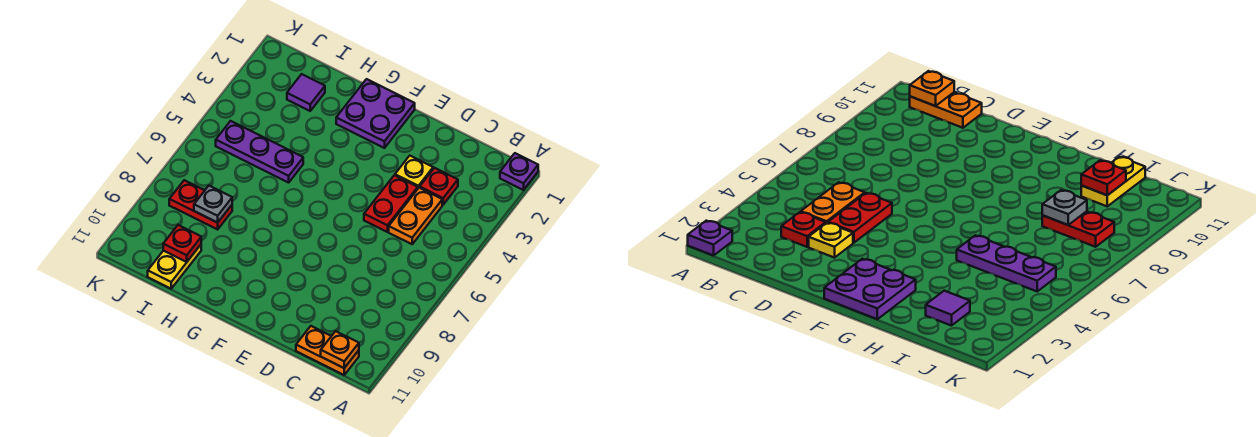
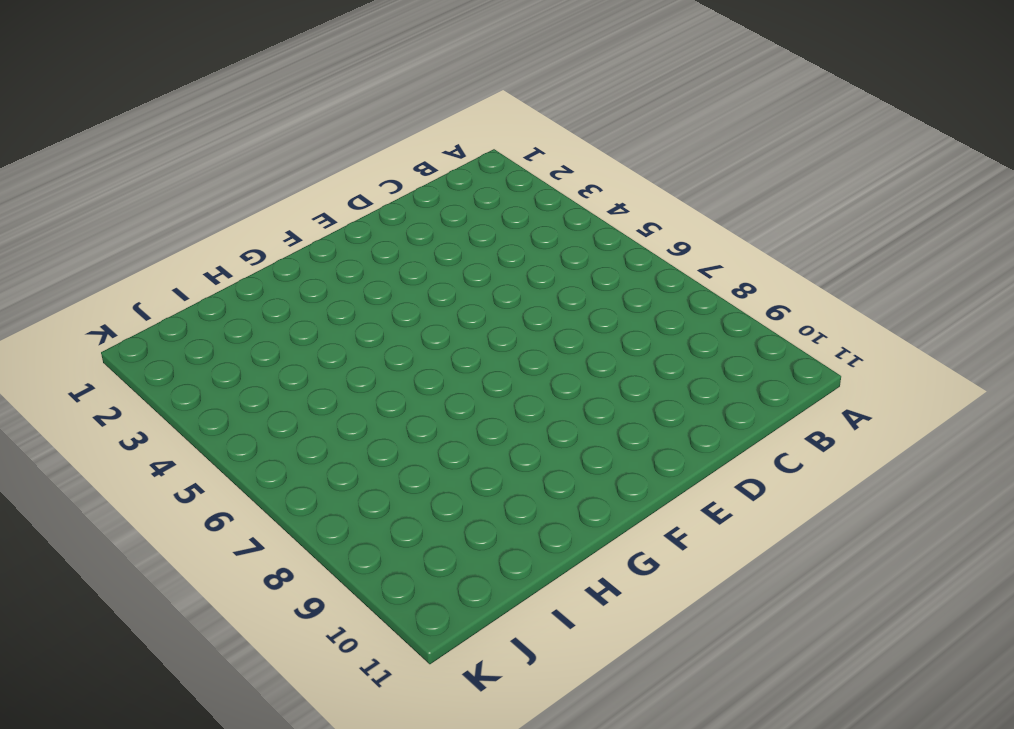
none -> purple plate A1 level 1
none -> orange plate B11:C11 level 1
none -> red plate C3 level 1

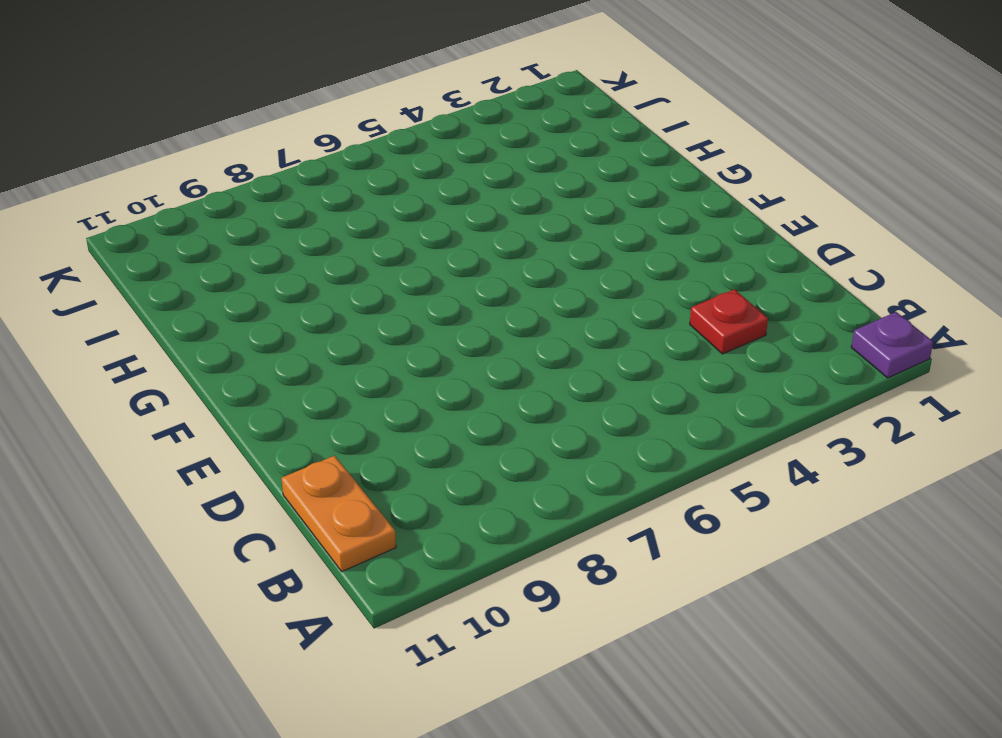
none -> orange plate C4:C5 level 1
none -> yellow plate D3 level 1
none -> red plate D4:D5 level 1

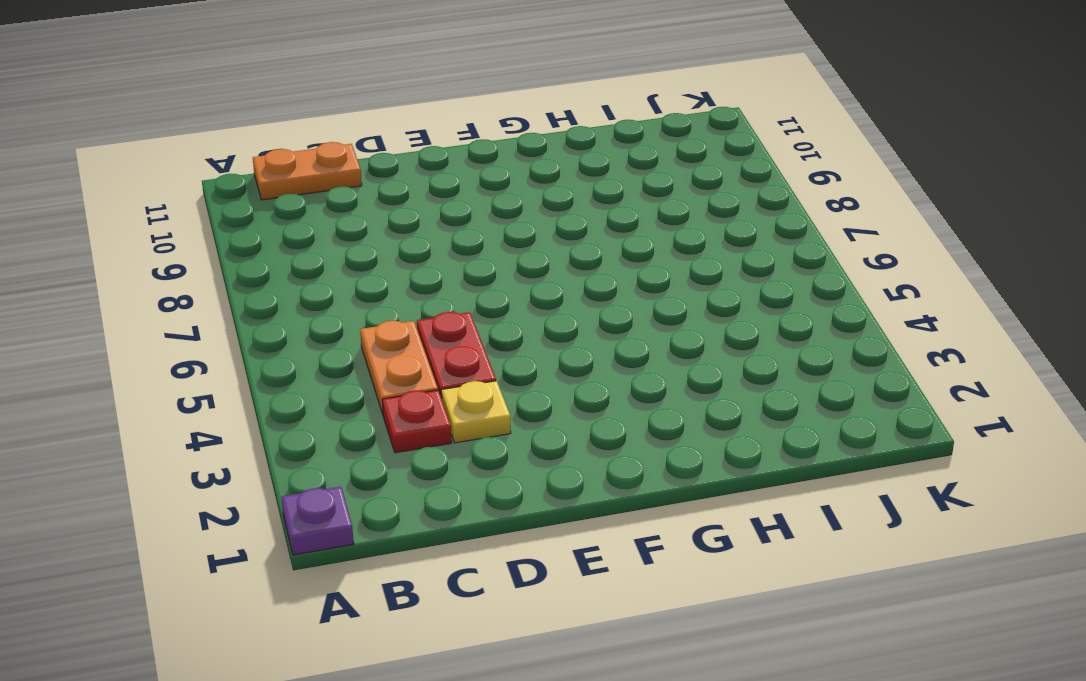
none -> purple plate F1:G2 level 1
none -> purple plate H5:J5 level 1
none -> purple tile I2 level 1

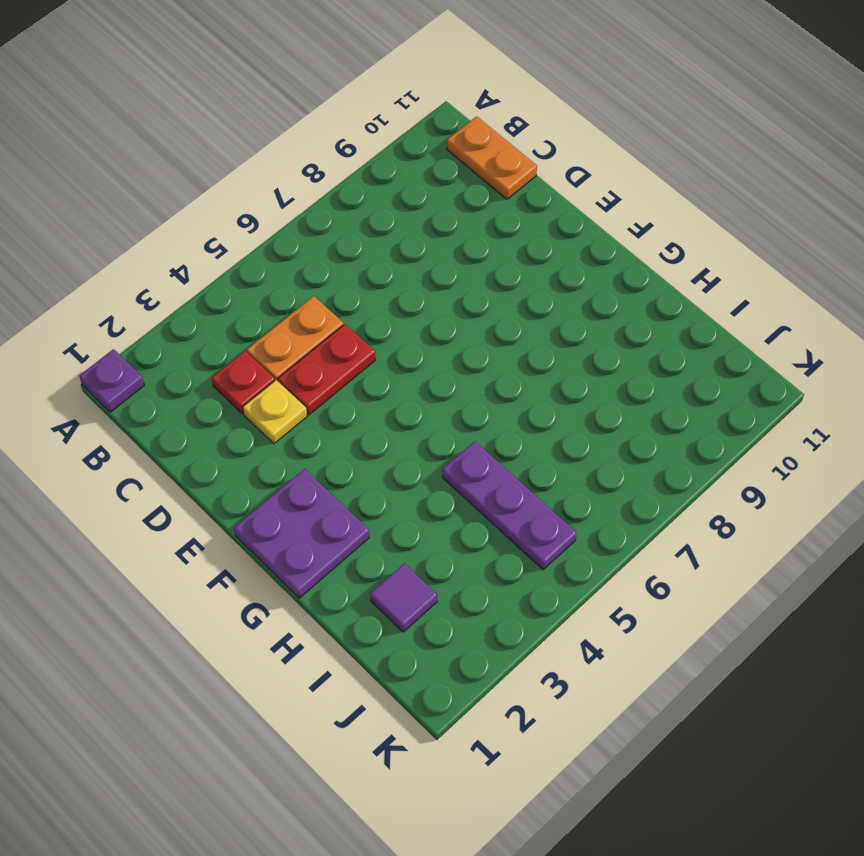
none -> red plate I8:J8 level 1
none -> yellow plate I10:I11 level 1
none -> orange plate B11 level 2

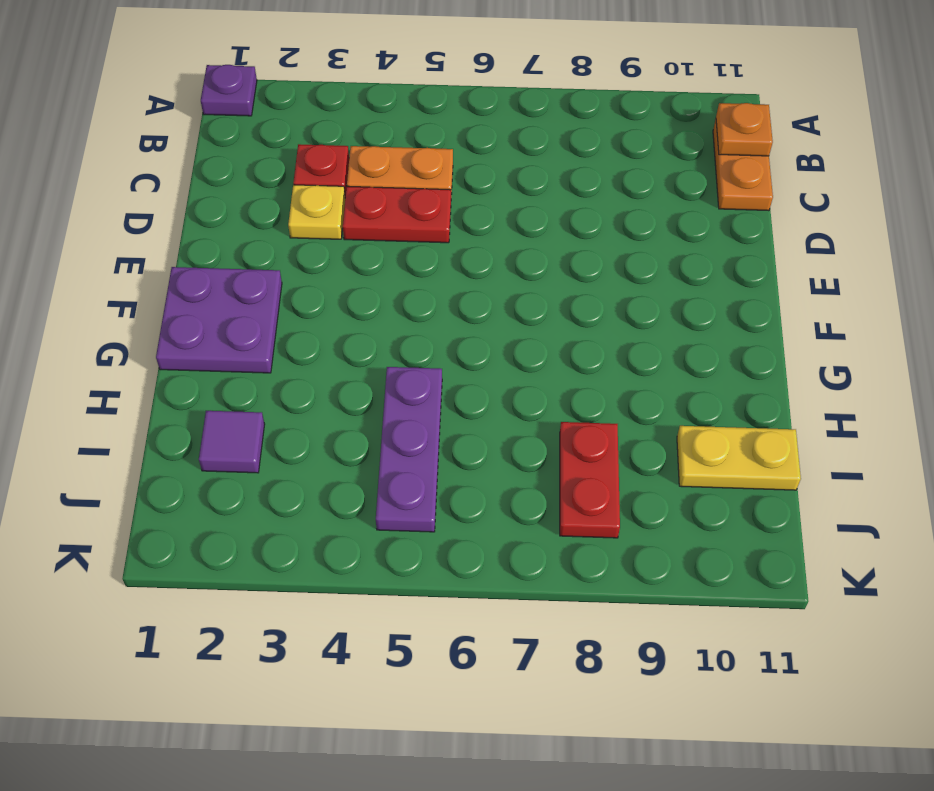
none -> grey plate I8 level 2
none -> red plate I10 level 2

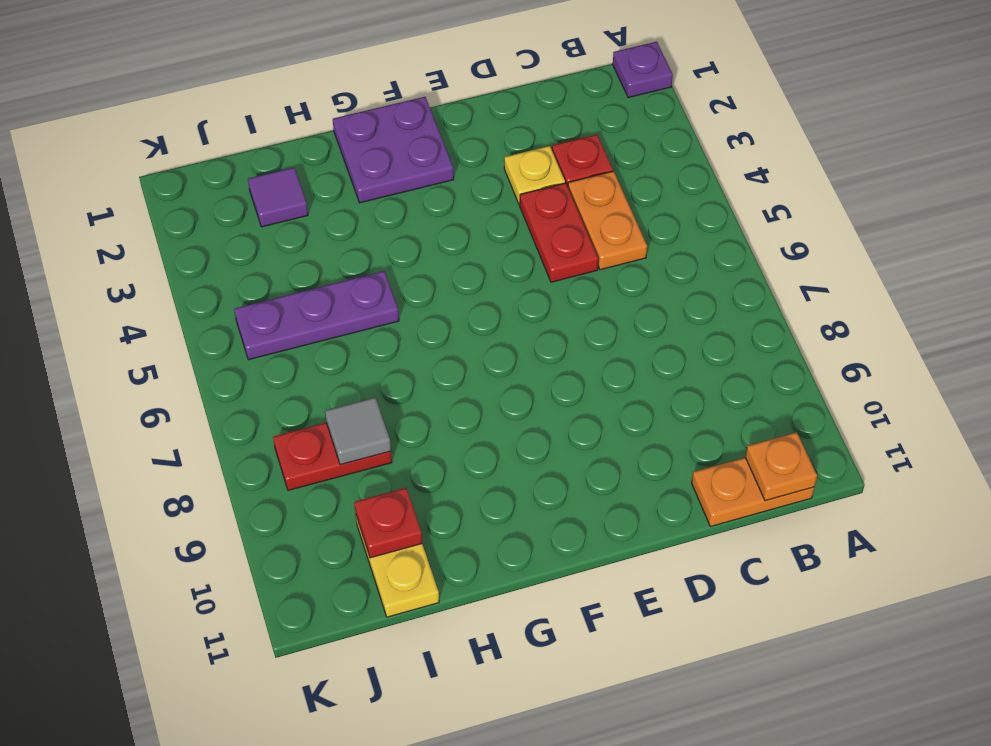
grey tile I8 level 2 -> grey plate I8 level 2

